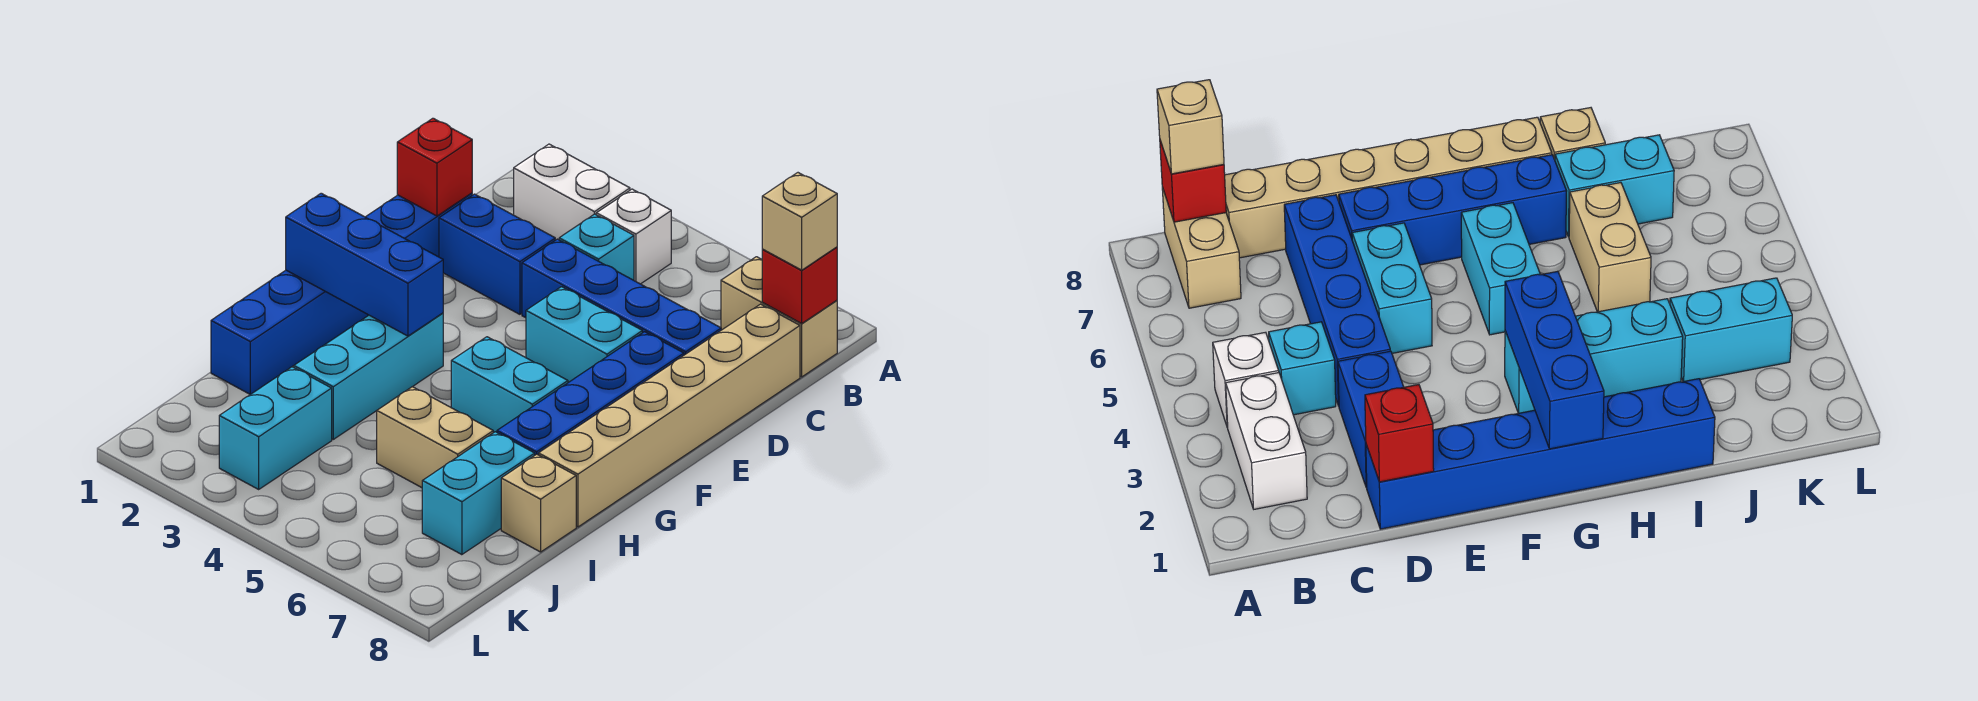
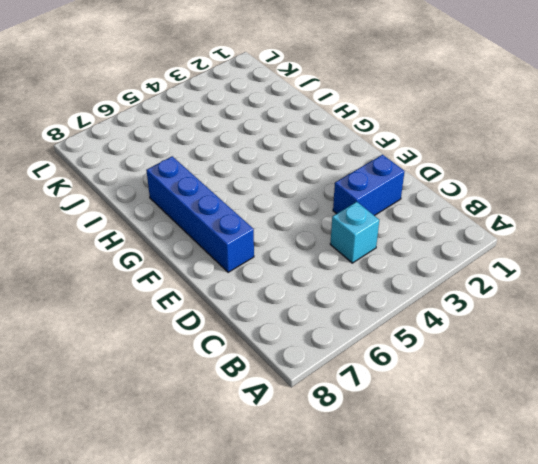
none -> white brick B2:B3 level 1
none -> white brick B4 level 1
none -> tan brick B7:B8 level 1

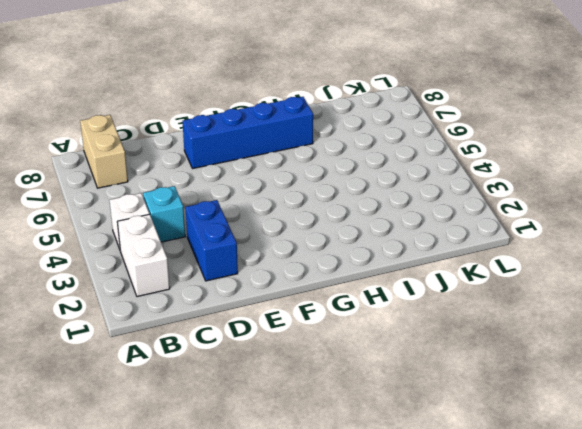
none -> tan brick C8:H8 level 1
none -> blue brick D1:I1 level 1
none -> blue brick D4:D7 level 1

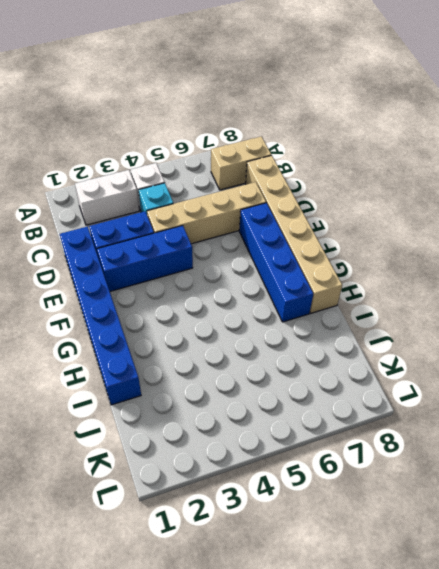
tan brick D4:D7 level 1 -> blue brick D4:D7 level 1
blue brick E2:E4 level 1 -> blue brick G1:G3 level 2
none -> cyan brick E5:E6 level 1
none -> cyan brick G3:I3 level 1
none -> cyan brick G5:G6 level 1

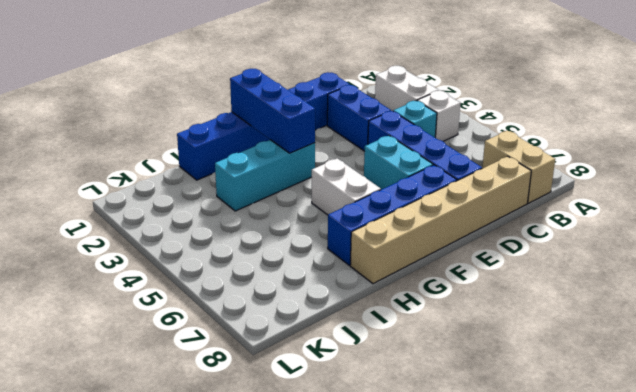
white brick G5:G6 level 1 -> cyan brick G5:G6 level 1
none -> tan brick I5:I6 level 1
none -> cyan brick I7:J7 level 1
none -> tan brick I8 level 1

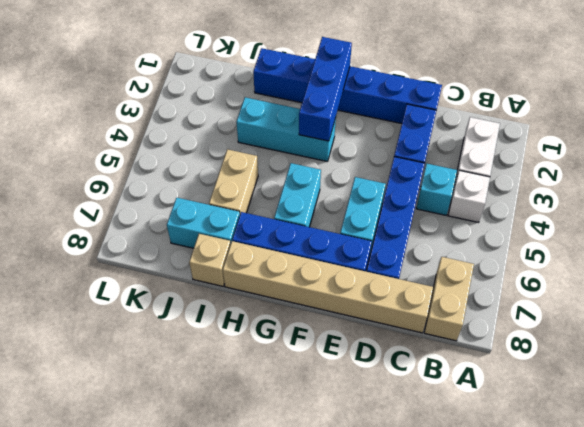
none -> cyan brick J3:K3 level 1
none -> red brick B8 level 2
none -> red brick D1 level 2

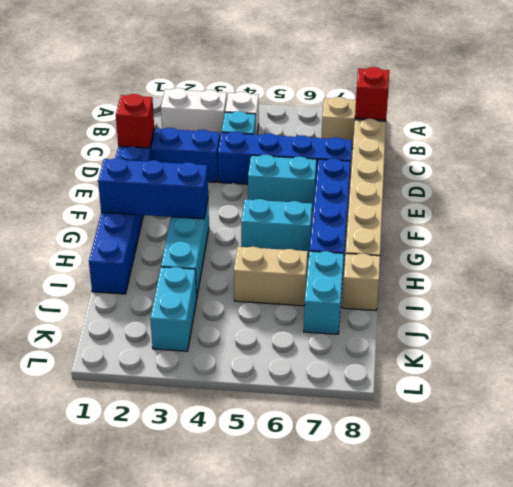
none -> tan brick B8 level 3

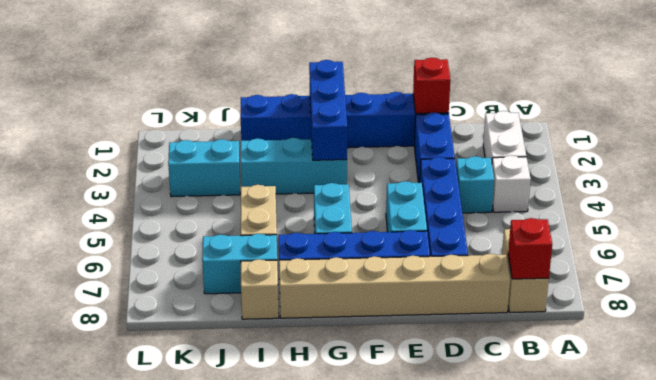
none -> tan brick B8 level 3

